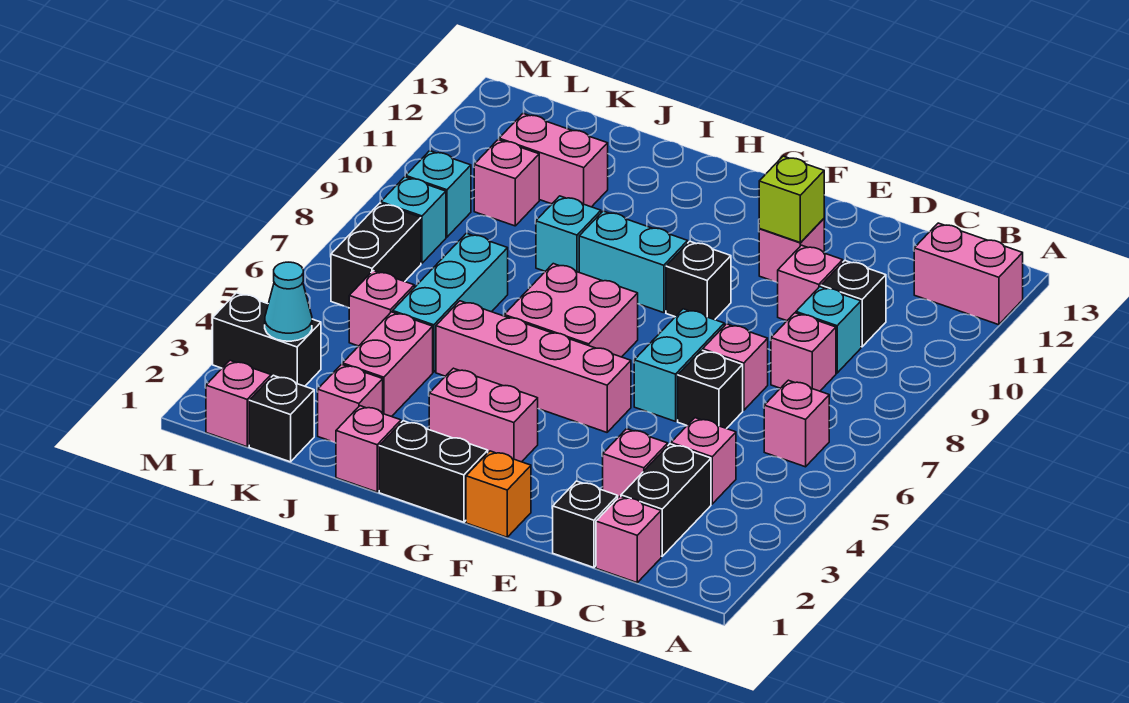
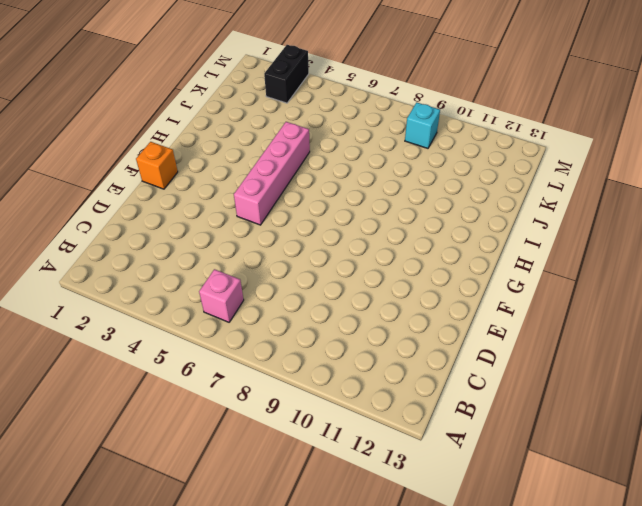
none -> pink brick A12:B12 level 1
none -> pink brick C1 level 1
none -> black brick C2:C3 level 1
none -> pink brick C4 level 1

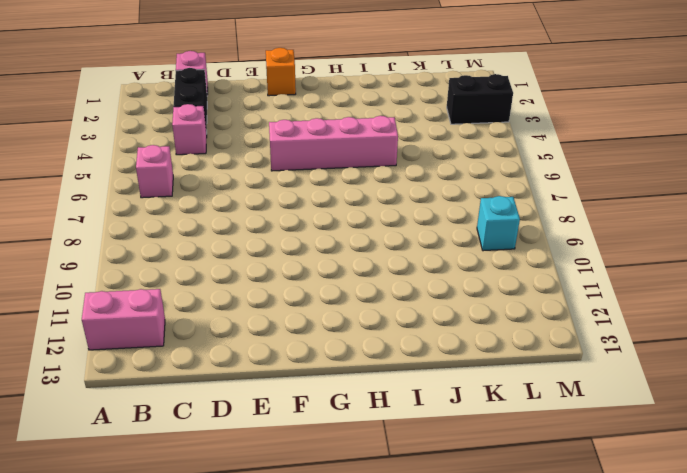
none -> pink brick C8 level 1
none -> cyan brick C9 level 1
none -> black brick C10 level 1
none -> black brick D1 level 1

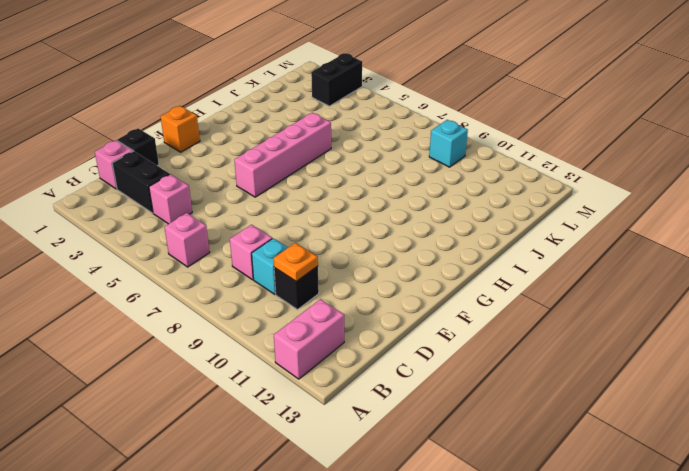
orange plate C10 level 2 -> none
none -> pink brick D3 level 1
none -> black brick D6 level 1
none -> pink brick D7 level 1
none -> pink brick D10 level 1

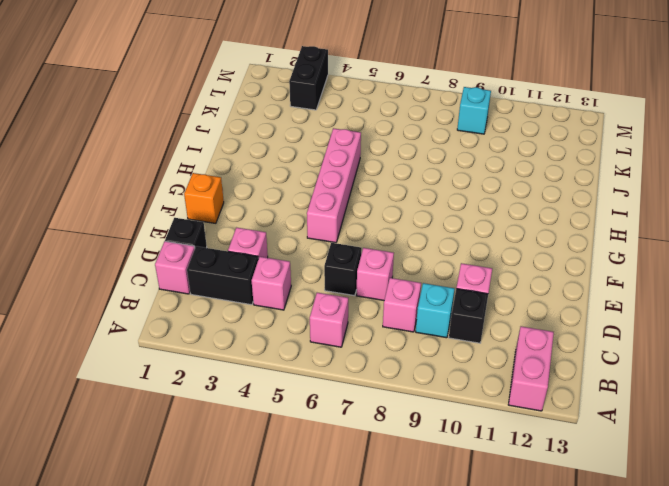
none -> cyan brick E6:E7 level 1
none -> pink brick E11 level 1
none -> black brick F9 level 1
none -> black brick G1:H1 level 1

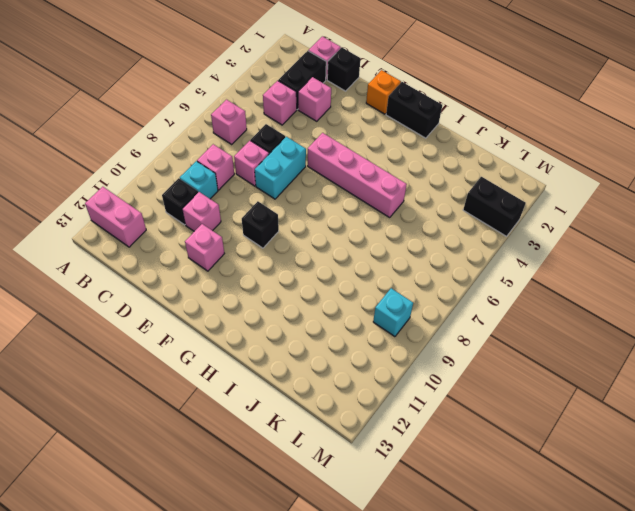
none -> pink brick G3:H3 level 1
none -> pink brick G6:H7 level 1
none -> cyan brick G9:H9 level 1
none -> pink brick I1 level 1

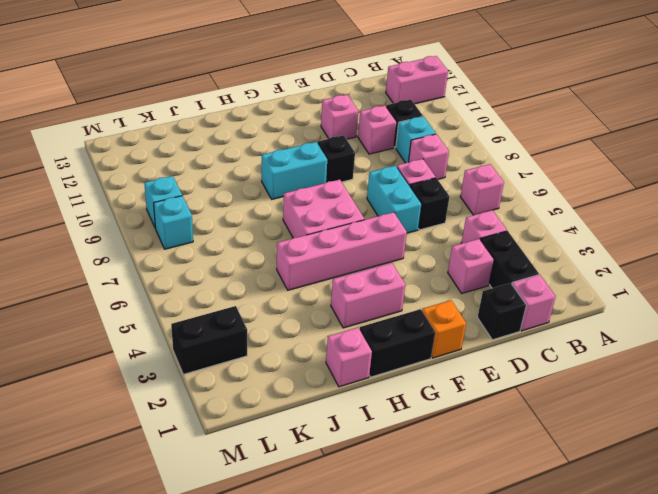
none -> cyan brick I9 level 1
none -> pink brick J2 level 1
none -> pink brick J3:J4 level 1
none -> cyan brick J5:J7 level 1

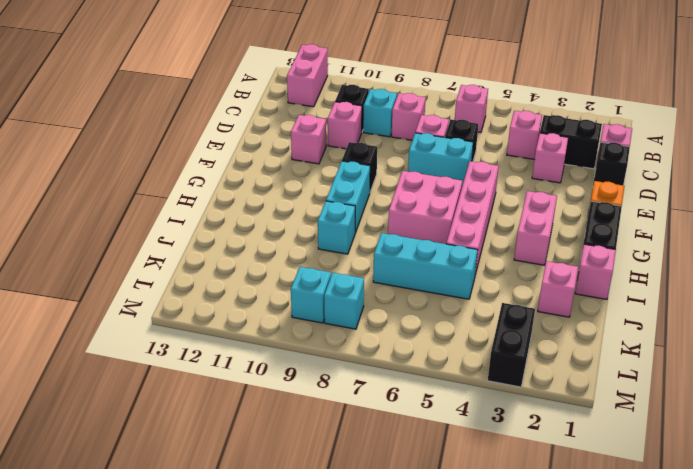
none -> pink brick J3:J4 level 1
none -> pink brick J11:K11 level 1
none -> black brick K1 level 1
none -> pink brick K5 level 1

